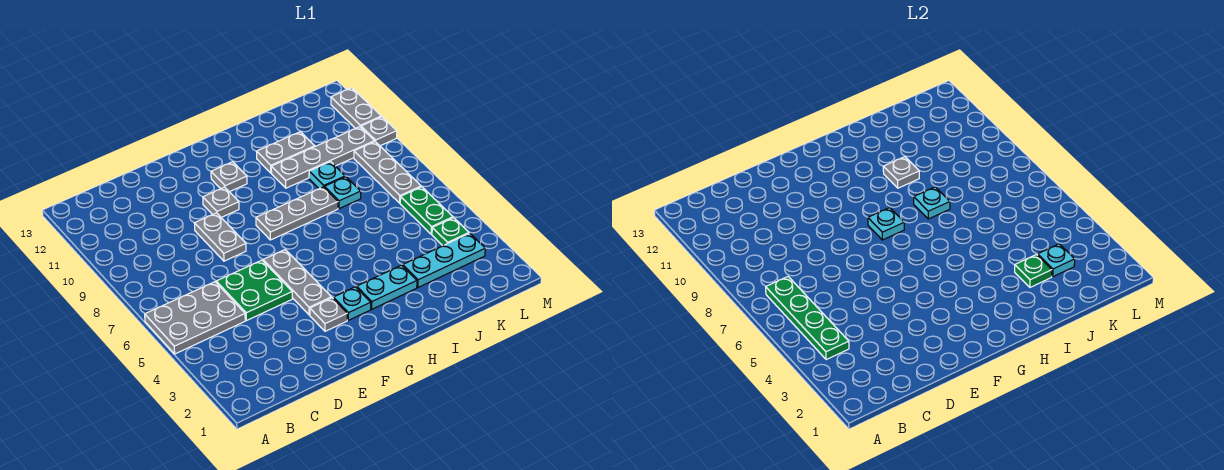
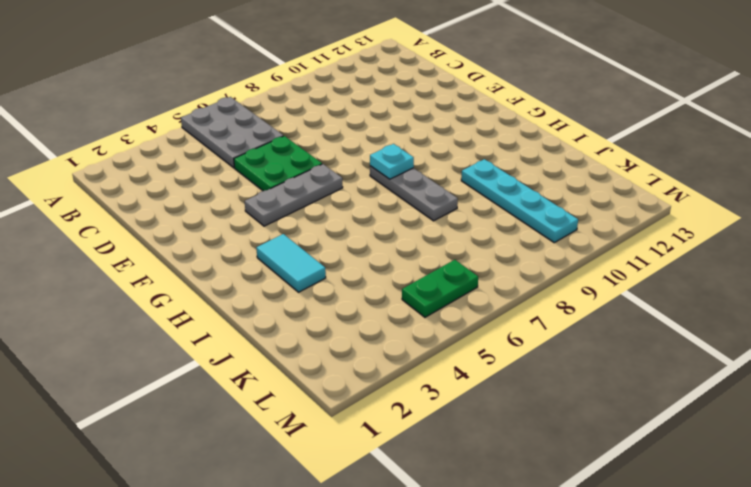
cyan tile H3:I3 level 1 -> cyan plate H3:I3 level 1
cyan plate I10:L10 level 1 -> grey plate I10:L10 level 1
none -> grey plate E8:E9 level 1
none -> grey plate F3 level 1
none -> grey plate F10 level 1

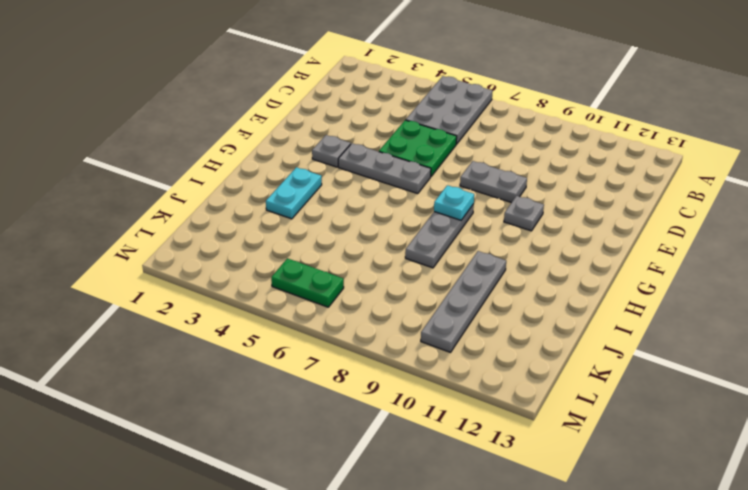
none -> cyan plate G3 level 1
none -> grey plate G11 level 1
none -> grey plate I11:J11 level 1

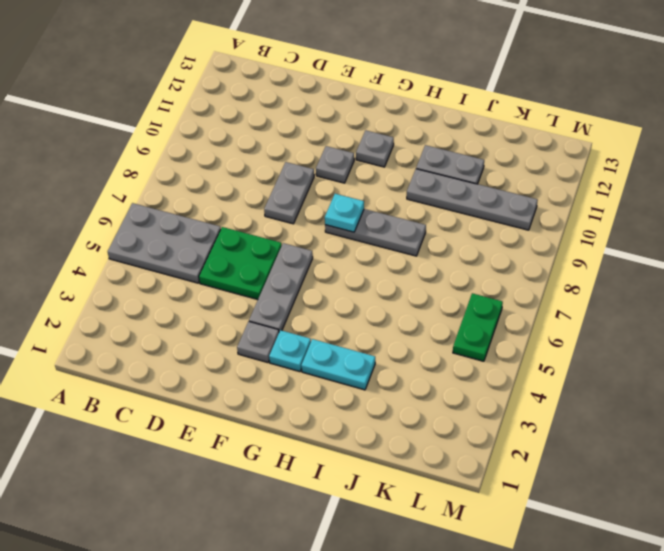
none -> cyan plate J3:L3 level 1
none -> cyan plate J8 level 1
none -> cyan plate J9 level 1

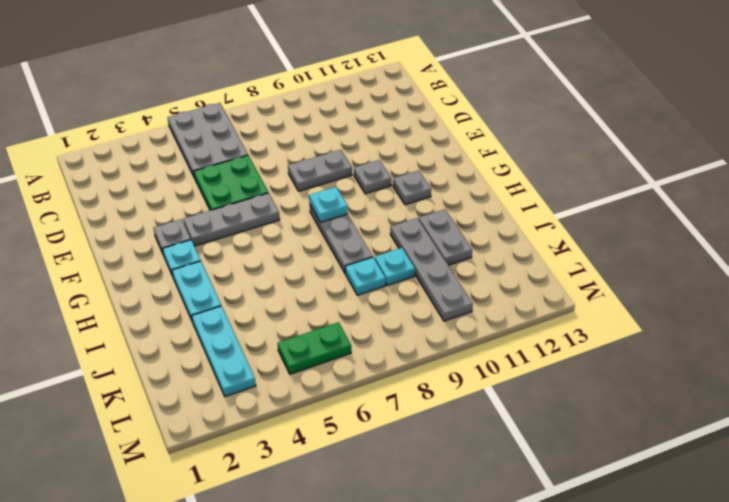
none -> green plate L4 level 1
none -> grey plate L7:L9 level 1
none -> grey plate M10 level 1

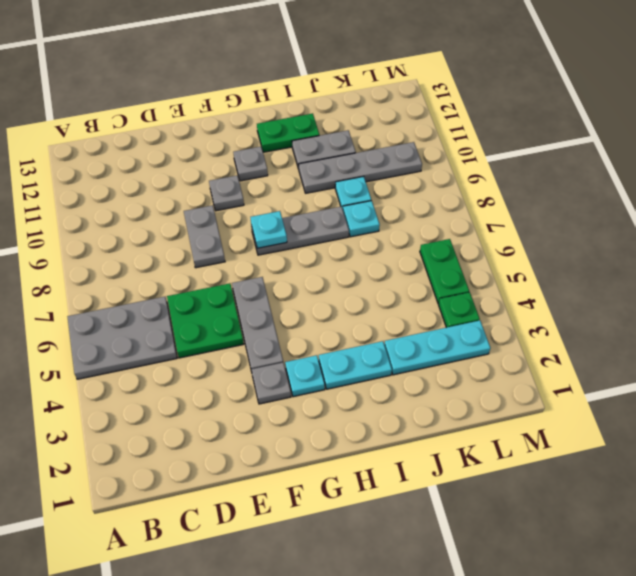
green plate H12:I12 level 1 -> none
none -> grey plate L7:L9 level 1
none -> grey plate M10 level 1
none -> grey plate M11:M12 level 1

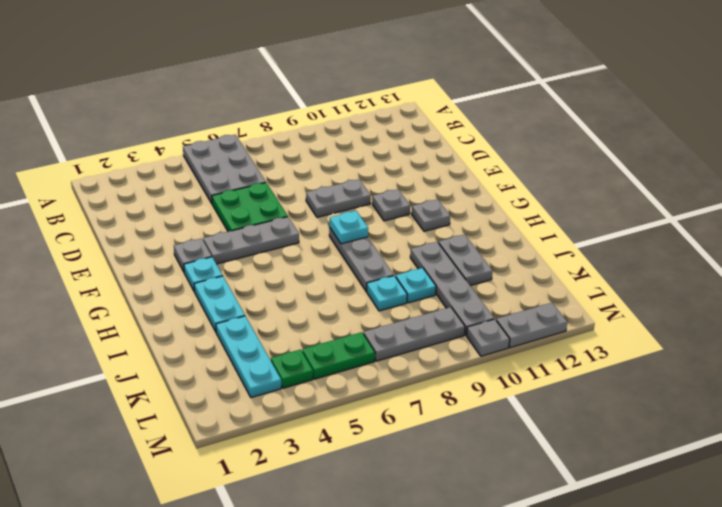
none -> green plate B4:B7 level 2
none -> cyan plate I8 level 2
none -> grey plate I10 level 2

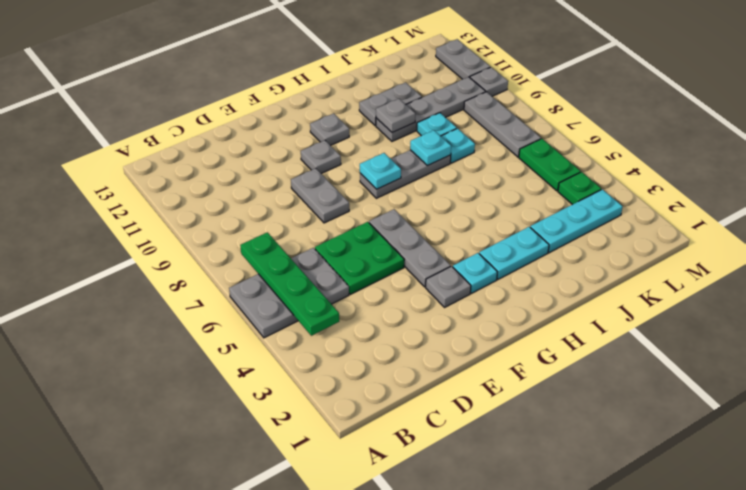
none -> green plate J3 level 2
none -> cyan plate K3 level 2

